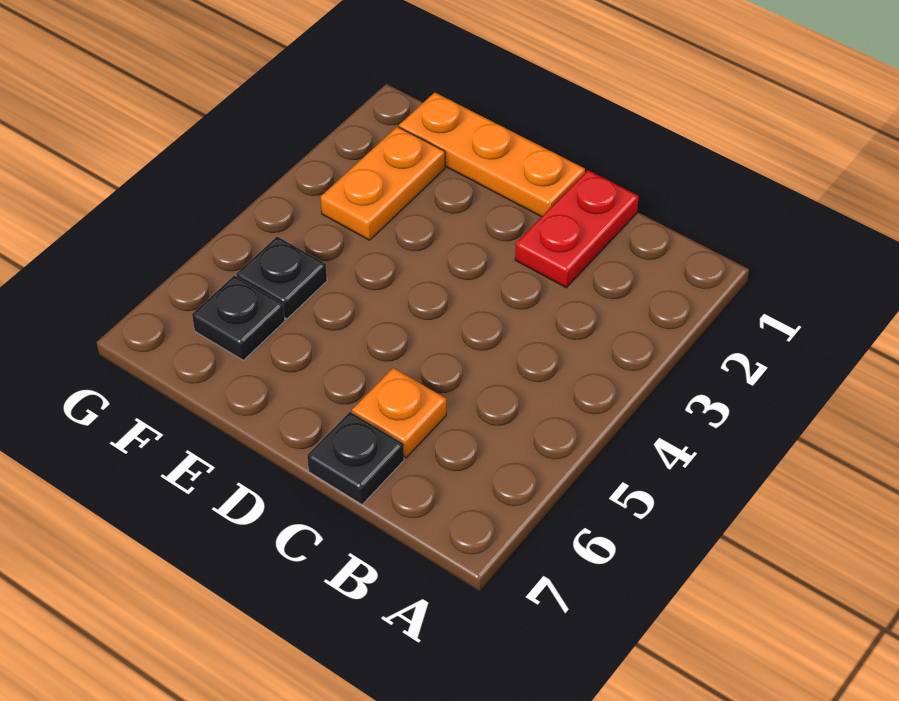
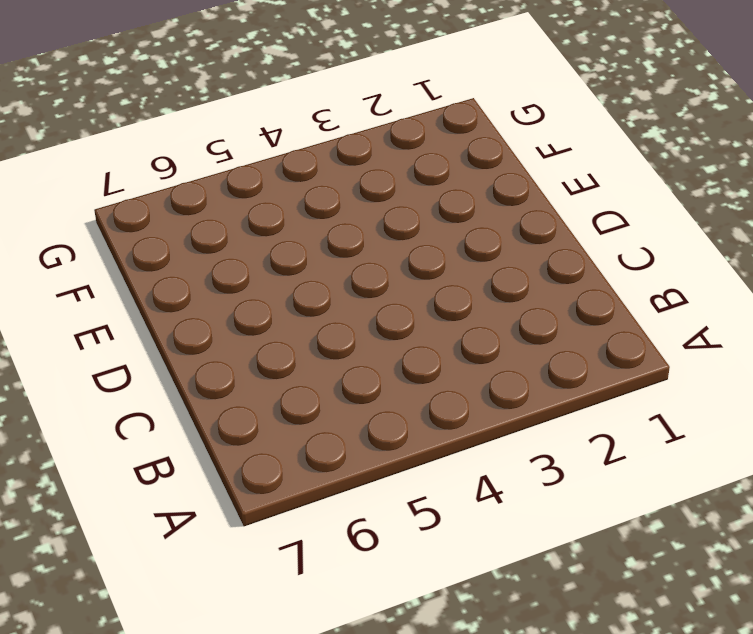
none -> red plate C1:C2 level 1
none -> orange plate C6 level 1

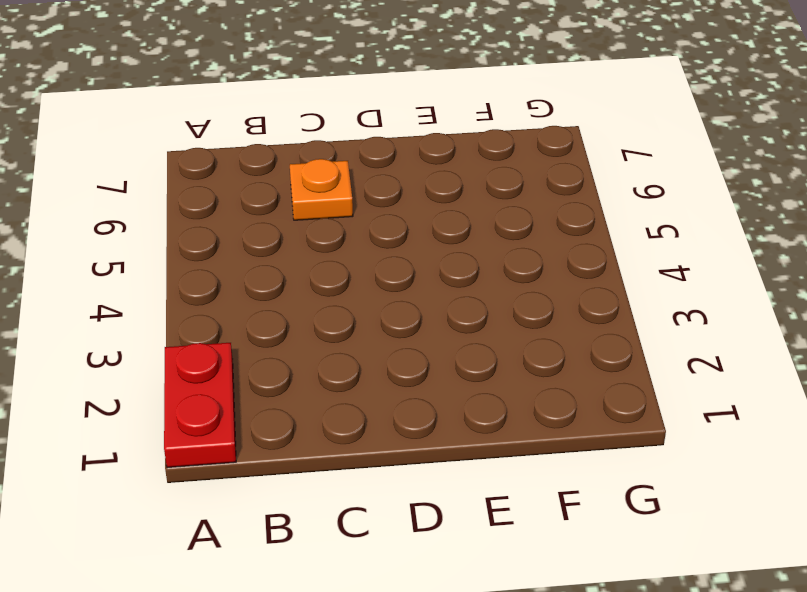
red plate A1:A2 level 1 -> red plate C1:C2 level 1
none -> black plate C7 level 1
none -> orange plate D1:F1 level 1

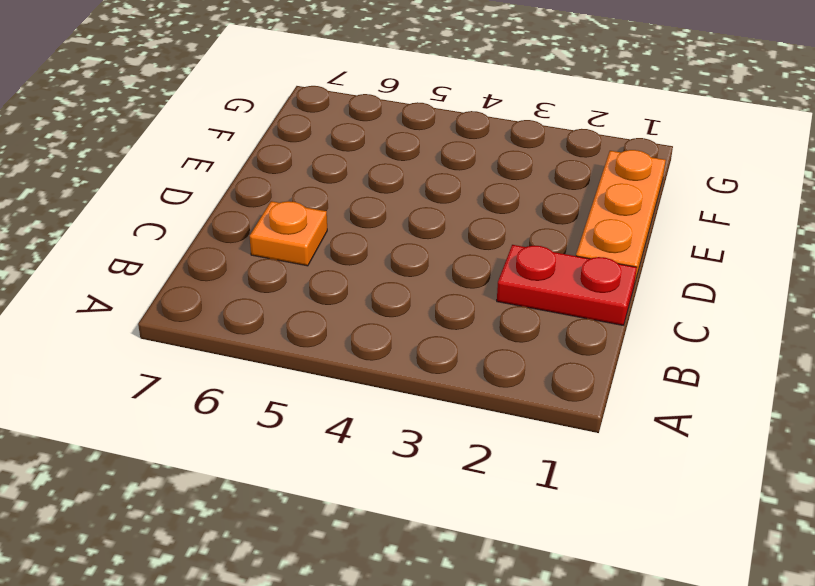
none -> black plate C7 level 1
none -> orange plate F2:F3 level 1

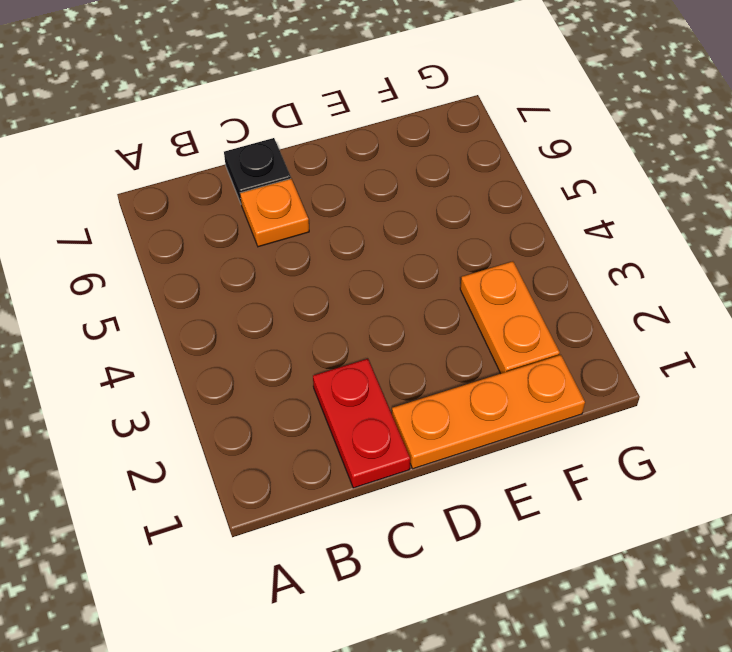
none -> black plate F5 level 1
none -> black plate F6 level 1

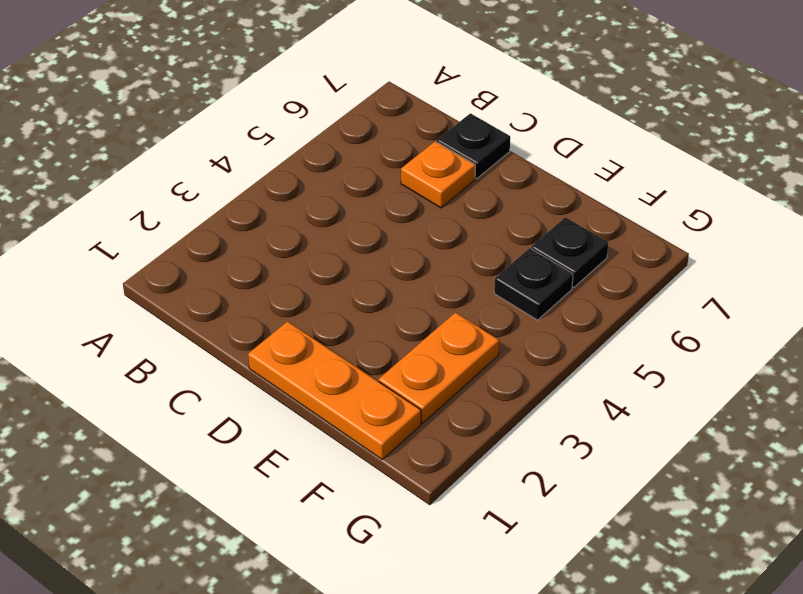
none -> red plate C1:C2 level 1

